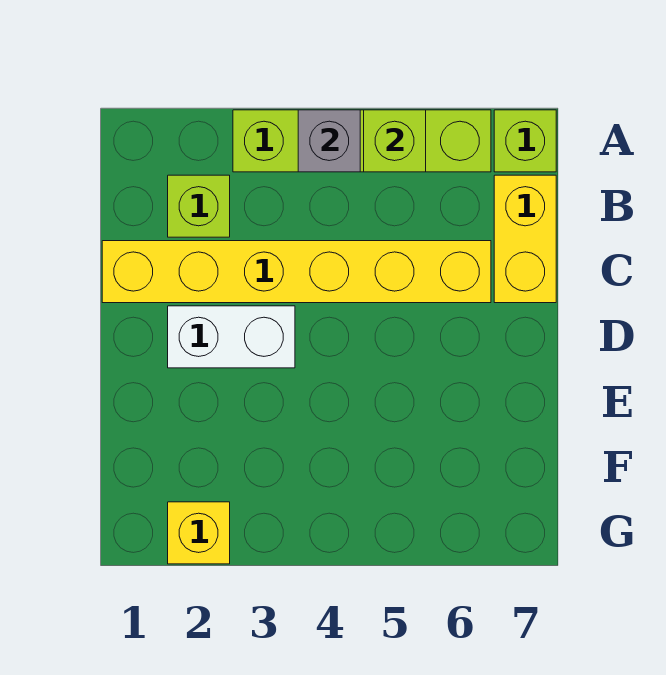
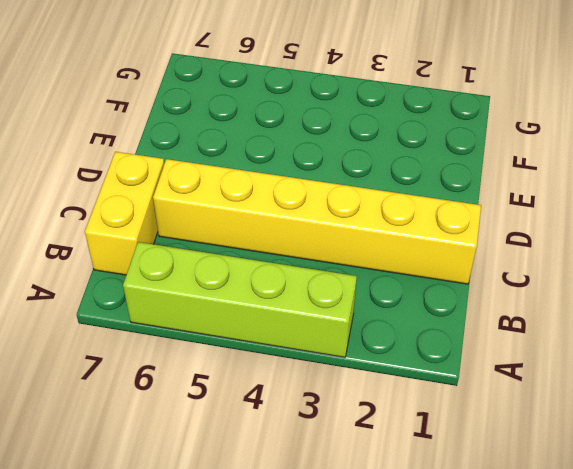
none -> lime brick A7 level 1
none -> lime brick B2 level 1

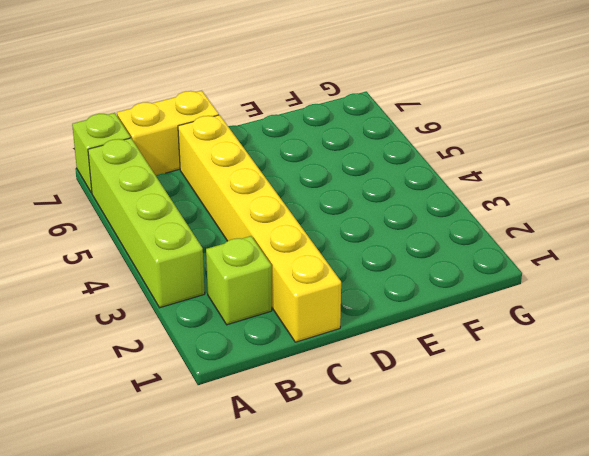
none -> white brick D2:D3 level 1
none -> yellow brick G2 level 1

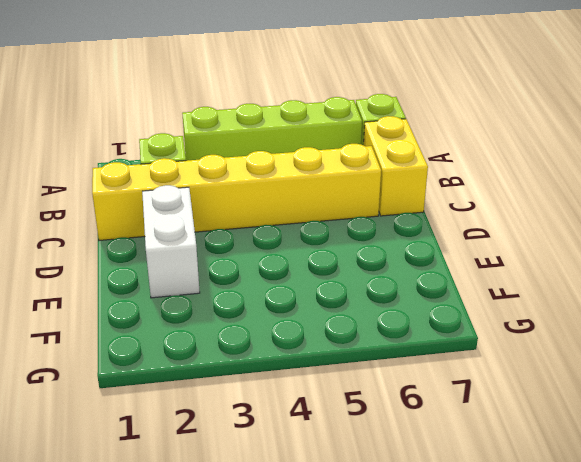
white brick D2:E2 level 1 -> white brick D2:D3 level 1
none -> yellow brick G2 level 1
none -> grey brick A4 level 2

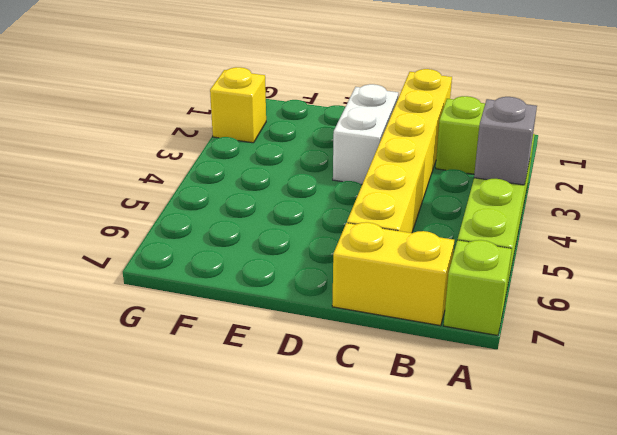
none -> lime brick A5 level 2

